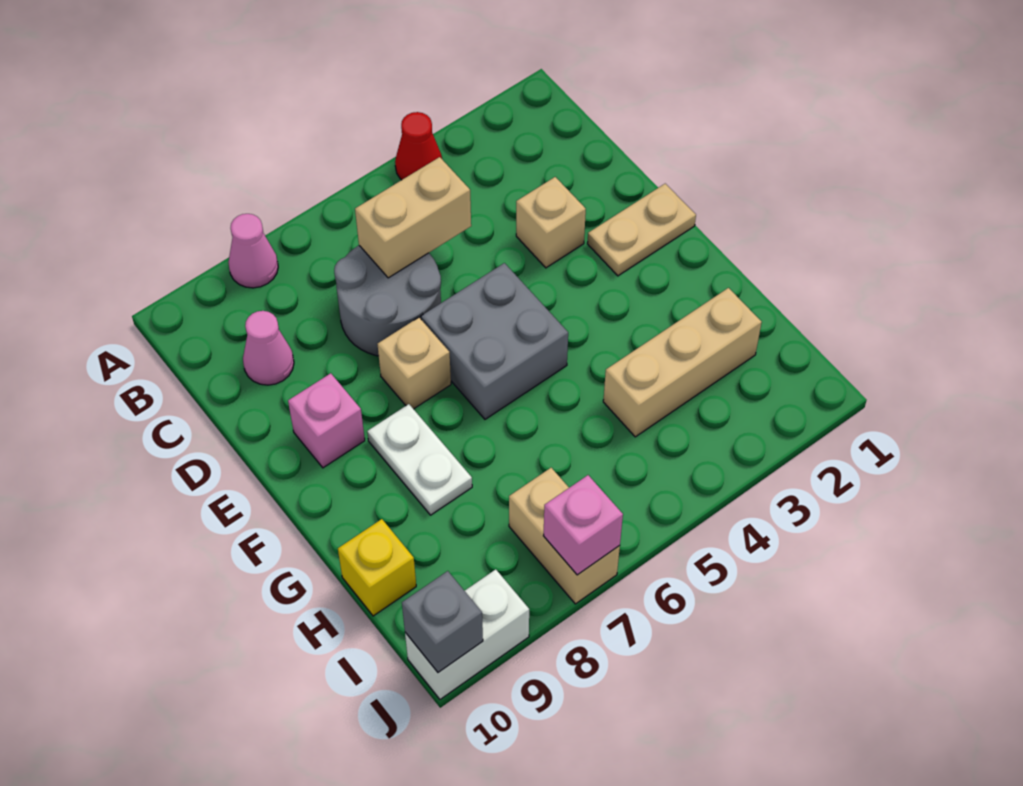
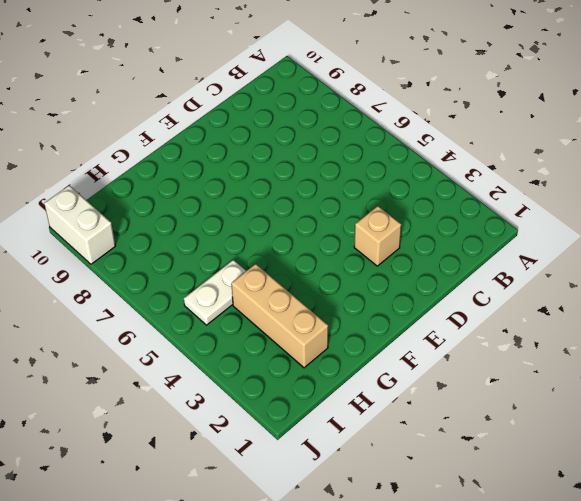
white plate H5:I5 level 1 -> white plate F8:G8 level 1
none -> red cone A4 level 1
none -> pink cone A8 level 1
none -> grey round brick C6:D7 level 1

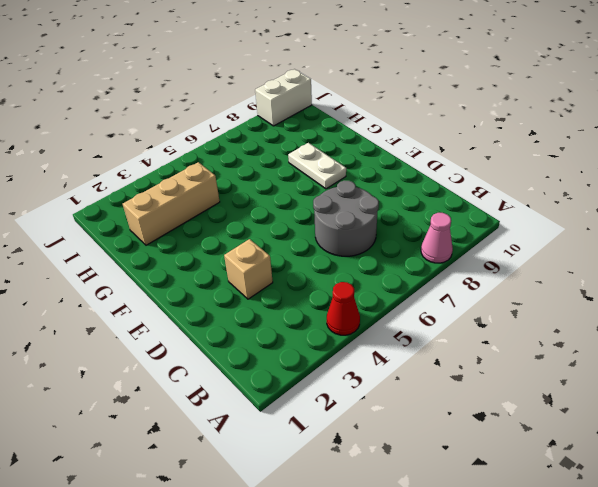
none -> pink cone C9 level 1
none -> tan plate E1:E2 level 1
none -> grey brick E5:F6 level 1

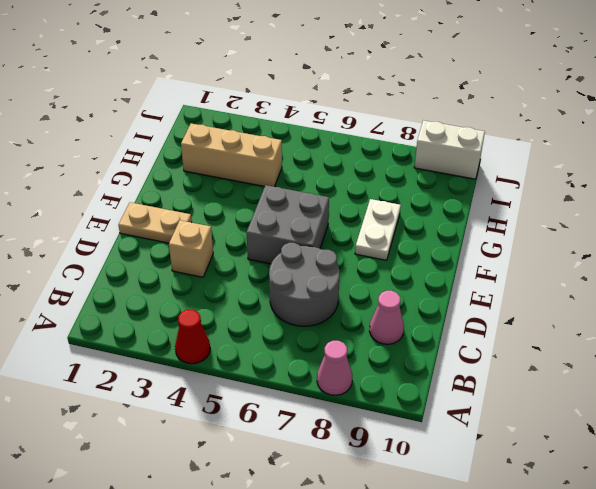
none -> tan brick E7 level 1
none -> pink brick E9 level 1
none -> yellow brick H10 level 1

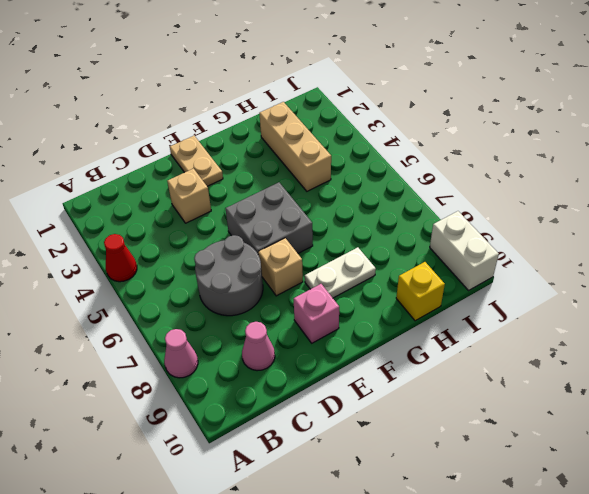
none -> tan brick I7:J7 level 1
none -> tan brick C5:C6 level 2
none -> pink brick J7 level 2

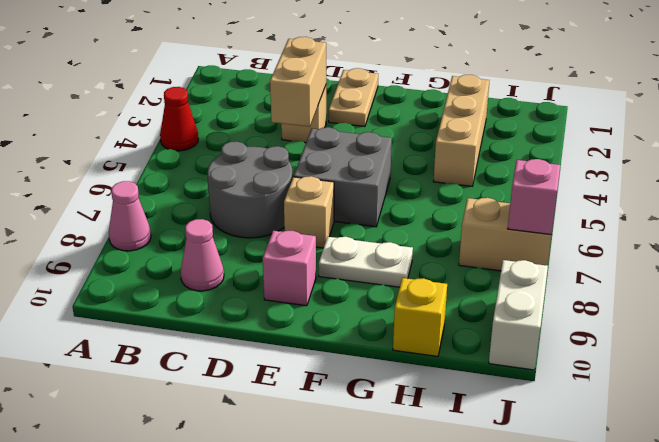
tan brick D3:D4 level 2 -> tan brick C5:C6 level 2
none -> grey brick J10 level 2

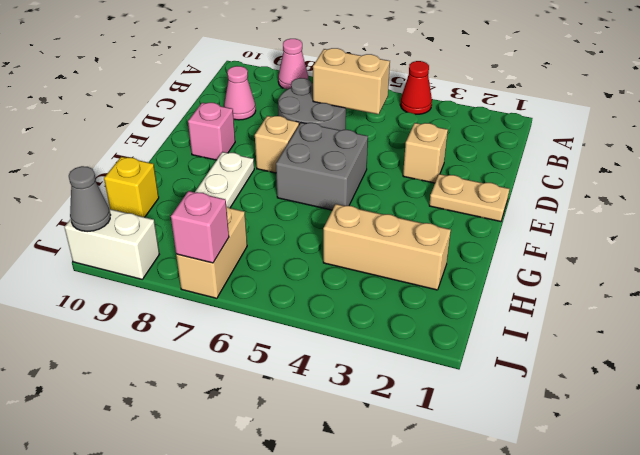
grey cone J10 level 2 -> grey brick J10 level 2

